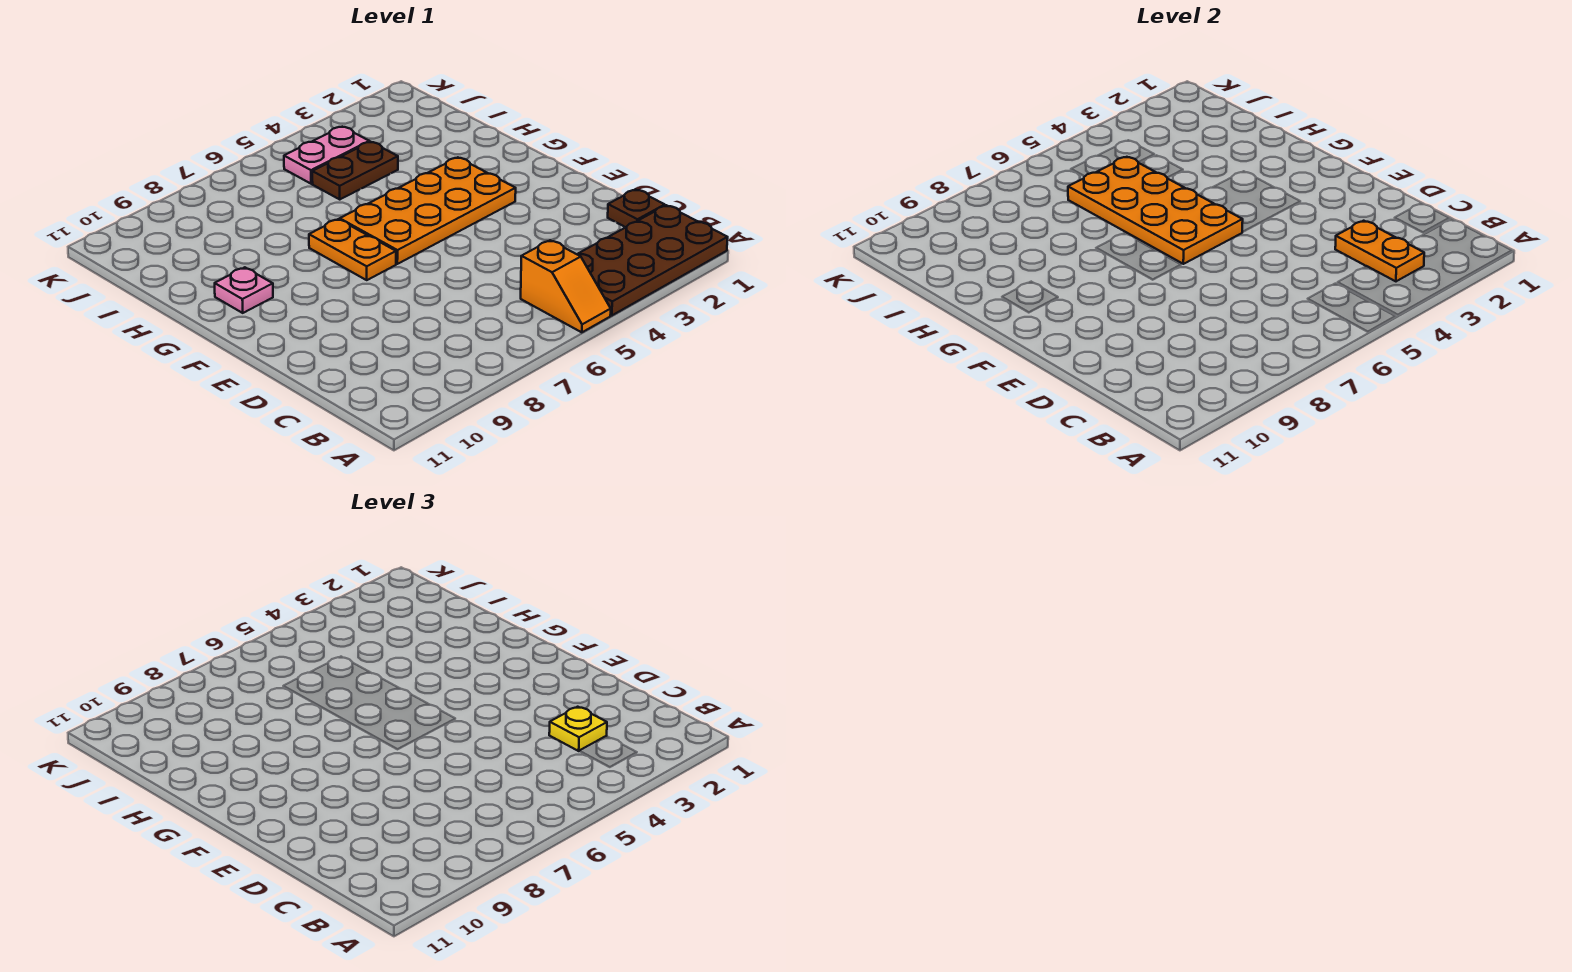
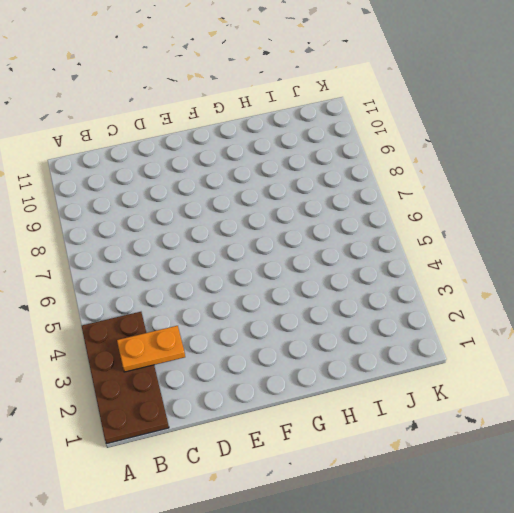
none -> orange slope A5:B5 level 1 top B
none -> brown plate C1 level 1

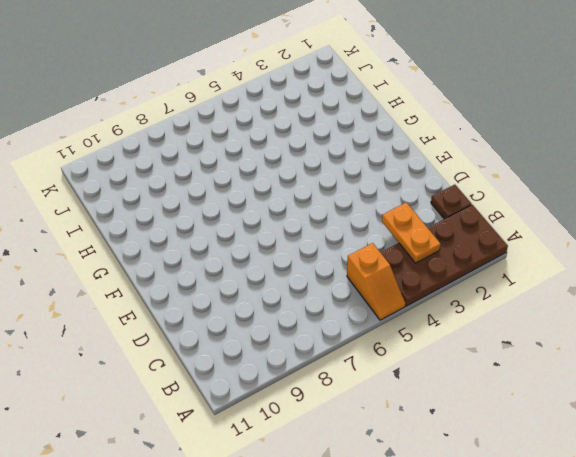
none -> orange plate F3:G6 level 1
none -> orange plate F7:G7 level 1

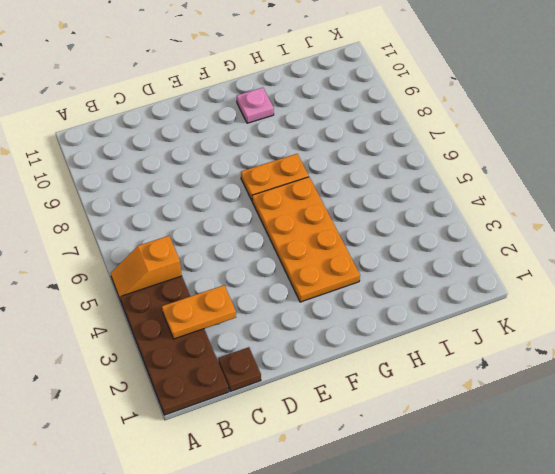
none -> brown plate I4:I5 level 1
none -> pink plate J4:J5 level 1

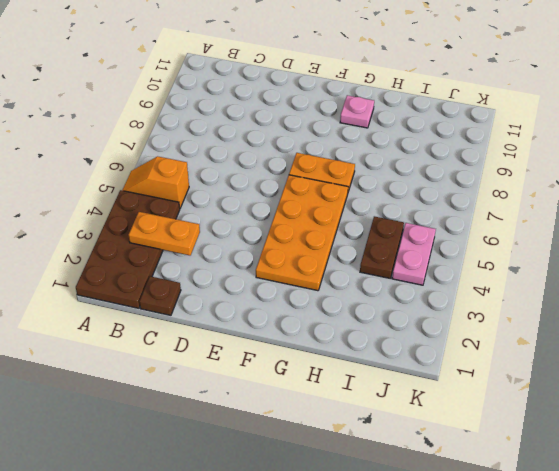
none -> orange plate F5:I6 level 2
none -> yellow plate C3 level 3

